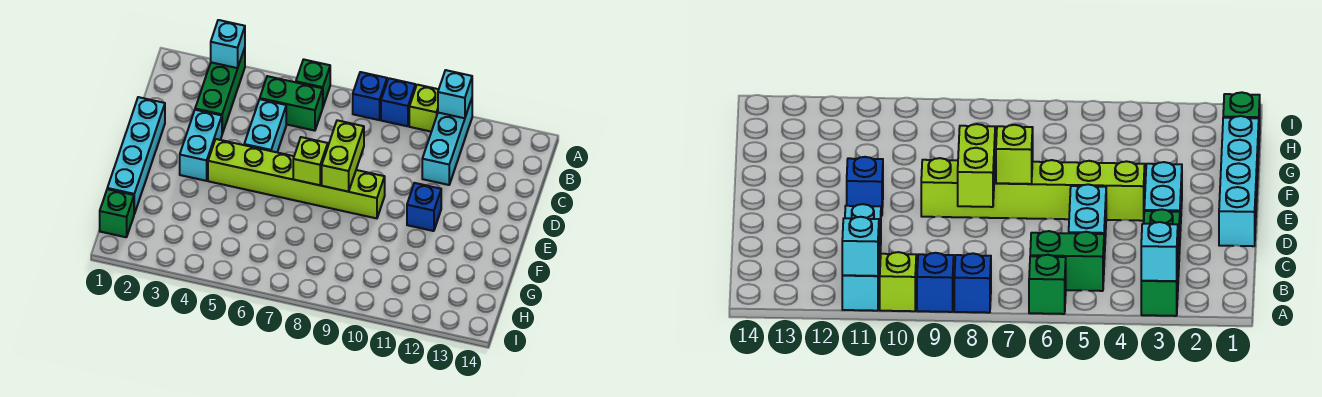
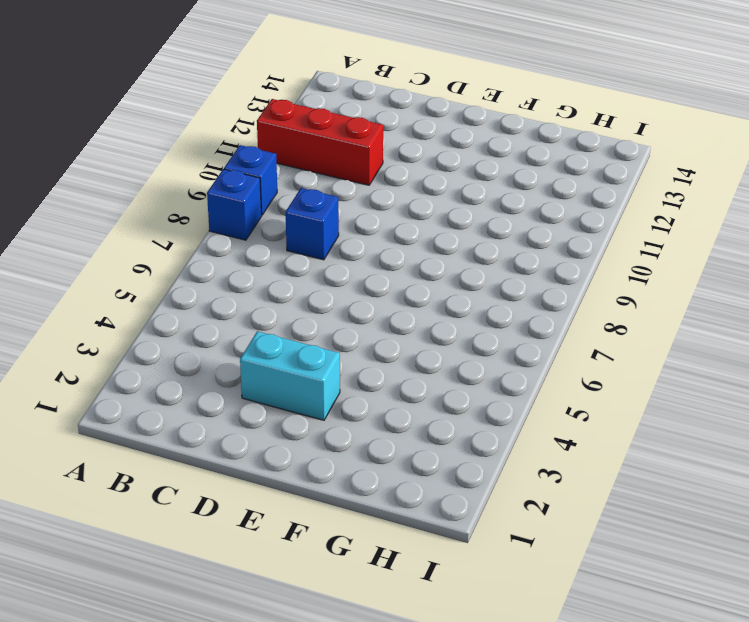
red brick A11:C11 level 1 -> cyan brick A11:C11 level 1
blue brick C8 level 1 -> blue brick E11 level 1
none -> green brick A3:C3 level 1
none -> green brick A6 level 1
none -> lime brick A10 level 1

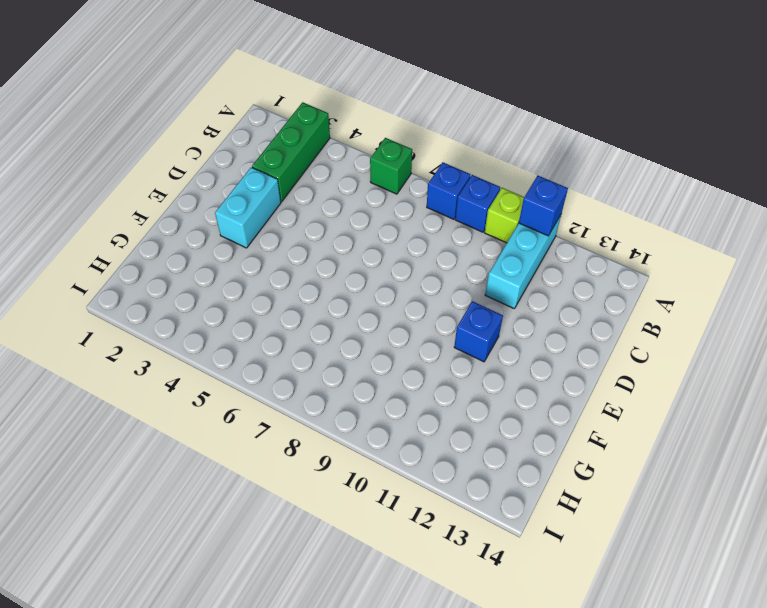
blue brick A11 level 2 -> cyan brick A11 level 2
none -> green brick B5:B6 level 1
none -> cyan brick C5:D5 level 1
none -> cyan brick D1:G1 level 1

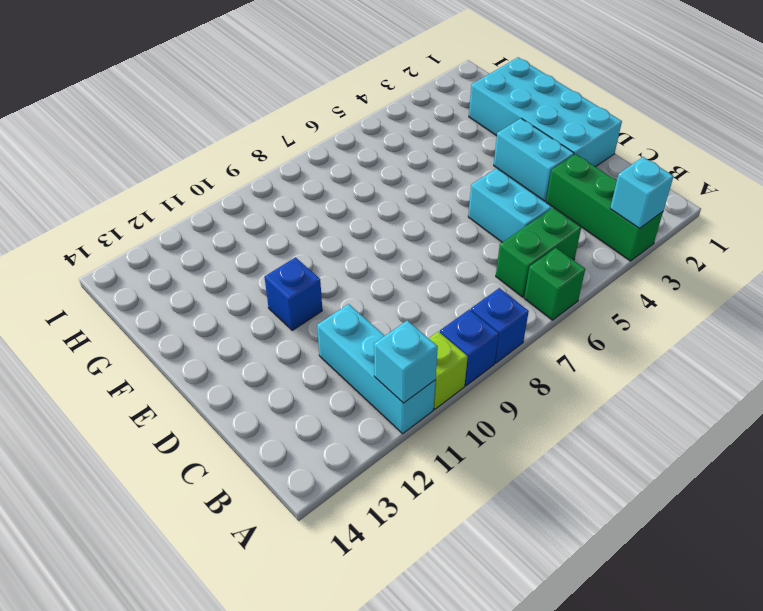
cyan brick D1:G2 level 1 -> cyan brick D1:G1 level 1
none -> lime brick E4:E9 level 1
none -> green brick H1 level 1
none -> lime brick D8:E8 level 2

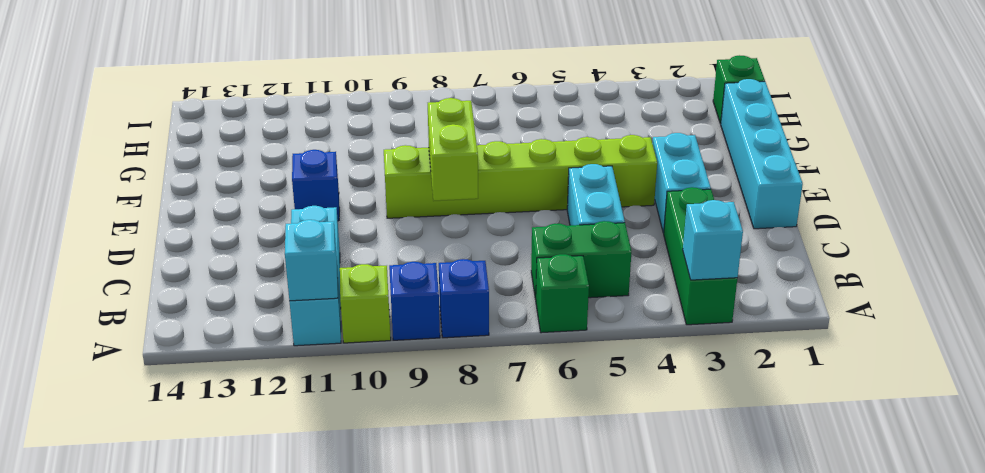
none -> lime brick E7 level 2

